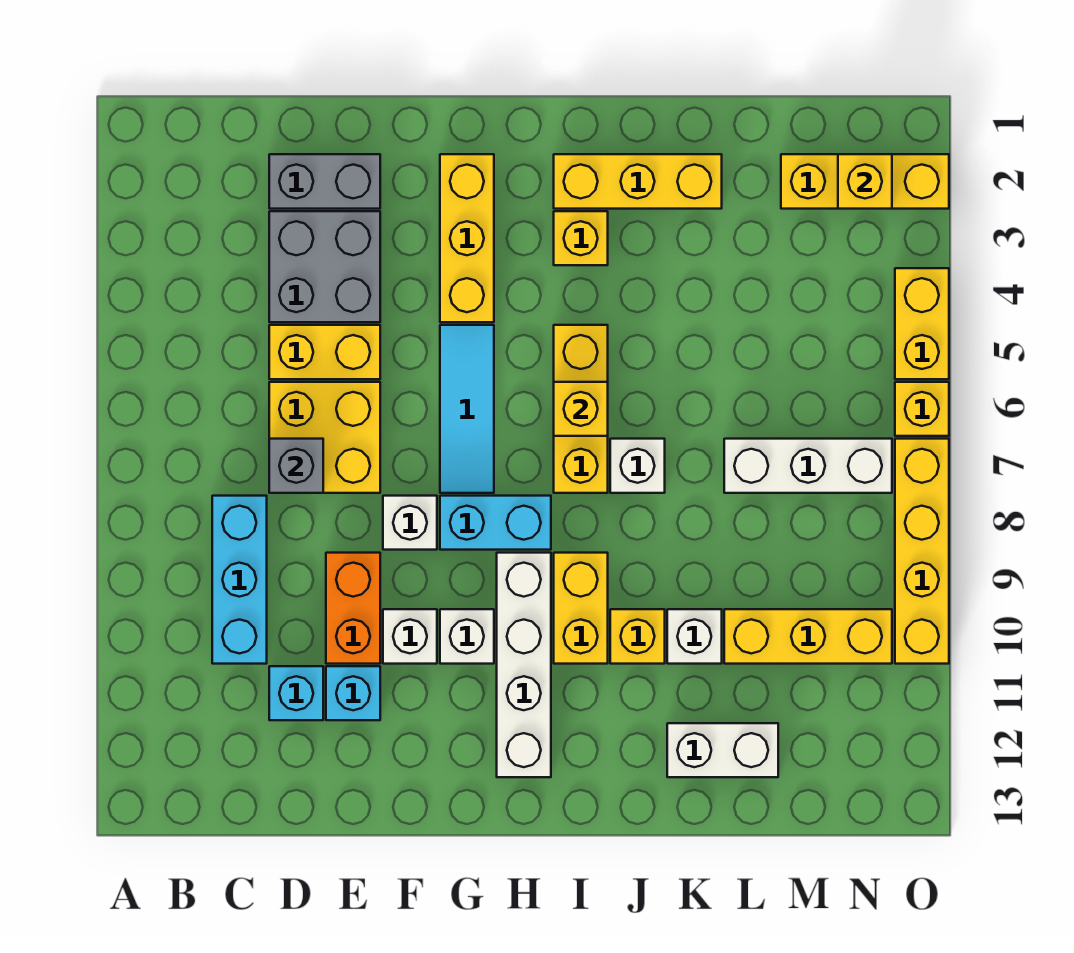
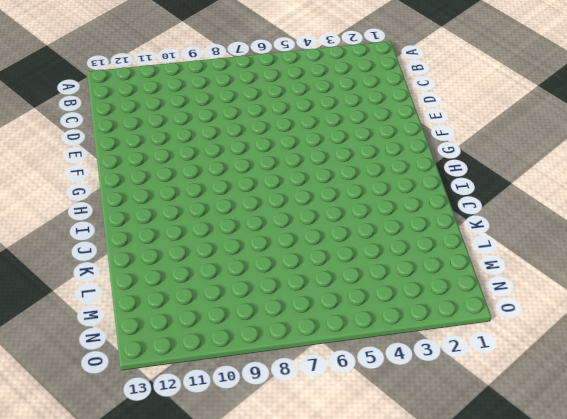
none -> cyan brick C8:C10 level 1
none -> grey brick D2:E2 level 1
none -> grey brick D3:E4 level 1
none -> yellow brick D5:E5 level 1

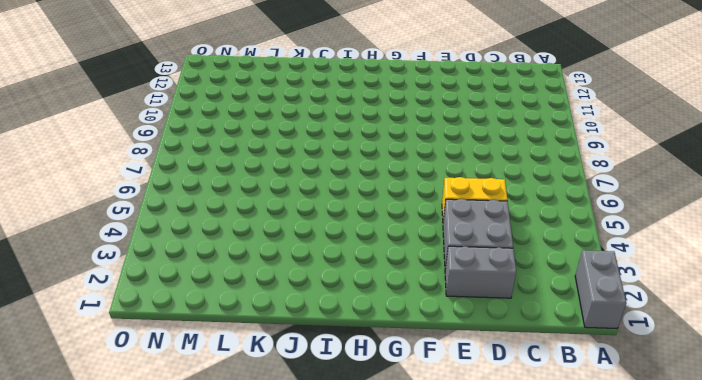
grey brick A1:A2 level 1 -> none
none -> cyan brick C8:C10 level 1
none -> yellow brick D6:E7 level 1
none -> cyan brick D11 level 1
none -> orange brick E9:E10 level 1

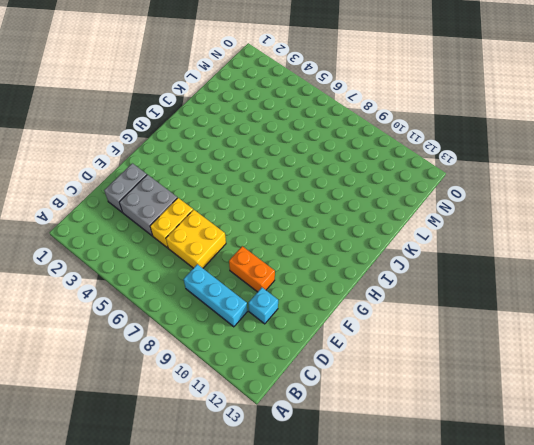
none -> cyan brick E11 level 1
none -> white brick F8 level 1
none -> white brick F10 level 1
none -> yellow brick G2:G4 level 1

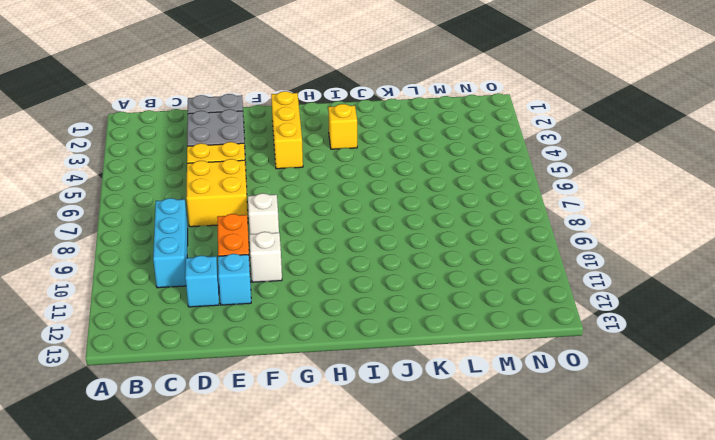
none -> cyan tile G5:G7 level 1
none -> cyan brick G8:H8 level 1
none -> white brick G10 level 1
none -> white brick H9:H12 level 1

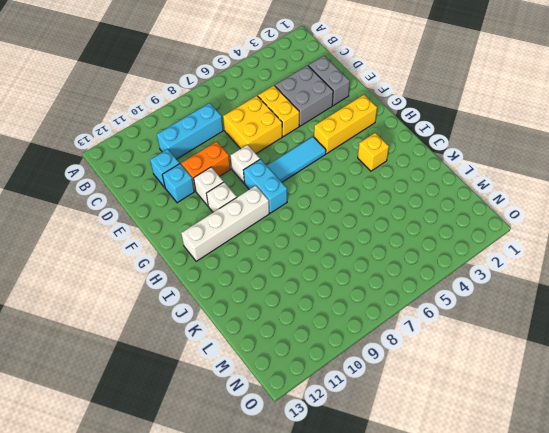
none -> yellow brick I2:K2 level 1
none -> yellow brick I5:I7 level 1
none -> yellow brick I9:I10 level 1
none -> white brick J7 level 1

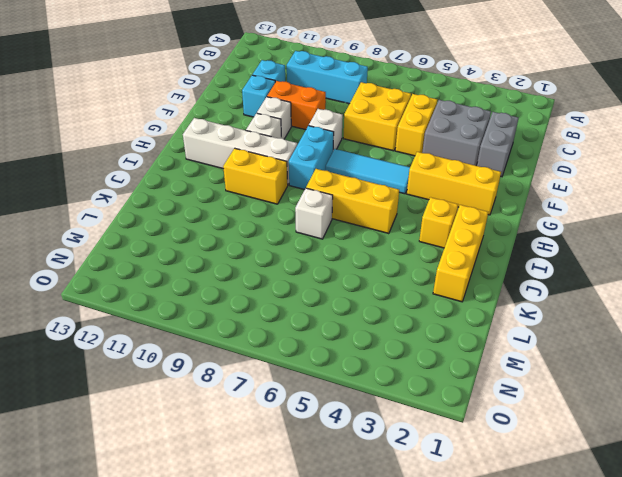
none -> yellow brick J10 level 1
none -> white brick K10 level 1
none -> white brick K12:L12 level 1
none -> white brick L7:N7 level 1

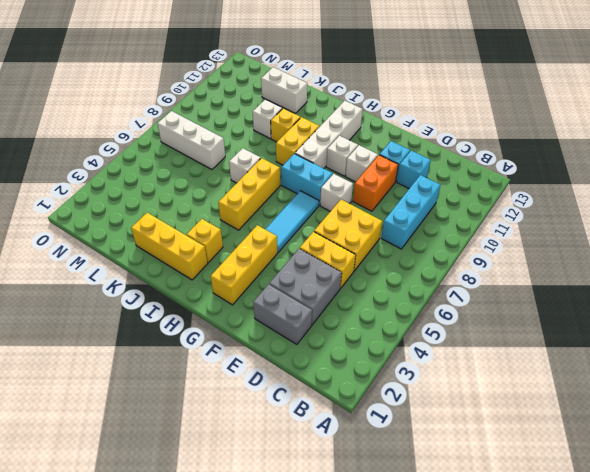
none -> yellow brick L10:N10 level 1
none -> yellow brick M2:O2 level 1
none -> yellow brick O4:O5 level 1
none -> yellow brick O6 level 1

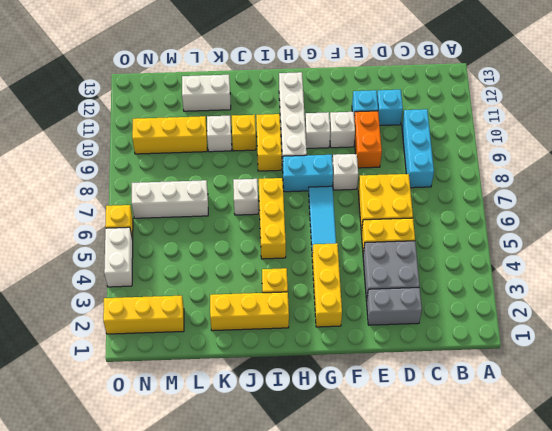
white brick O4:O5 level 1 -> yellow brick O4:O5 level 1
none -> yellow brick O7:O10 level 1
none -> grey brick D7 level 2
none -> yellow brick I6 level 2
none -> yellow brick N2 level 2

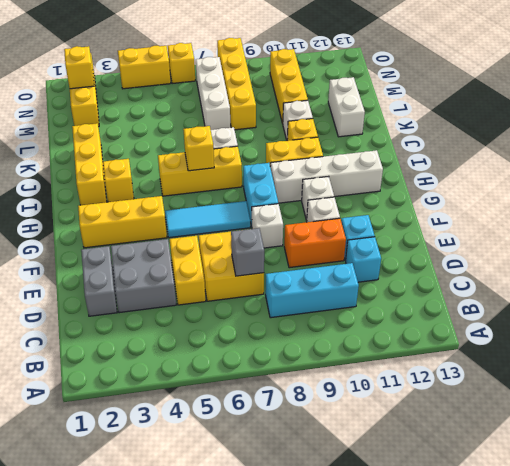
yellow brick L8:O8 level 1 -> yellow brick O7:O10 level 1

